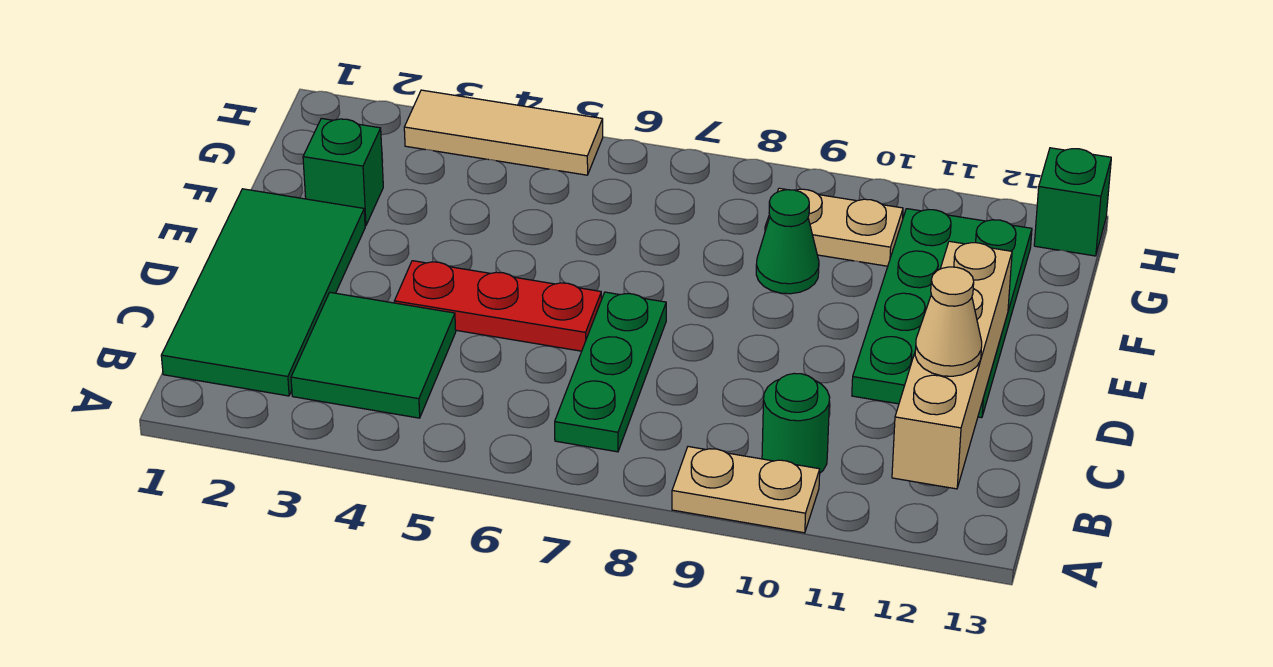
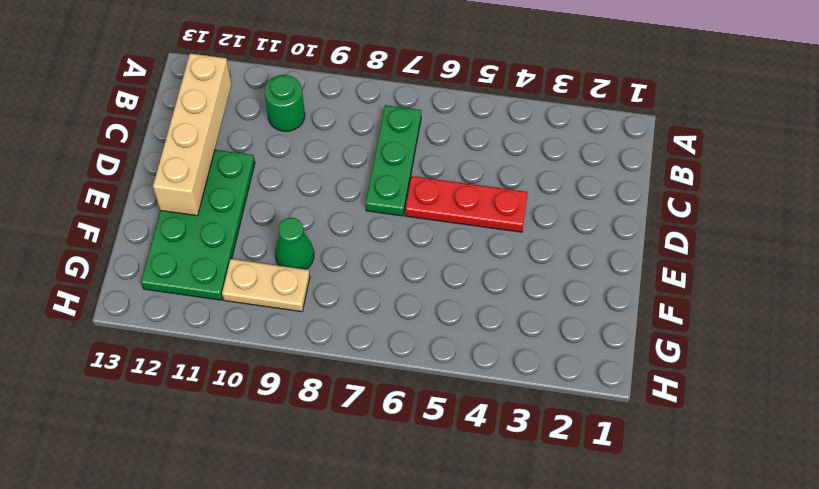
none -> tan plate A9:A10 level 1
none -> green tile B1:E2 level 1
none -> green tile B3:C4 level 1

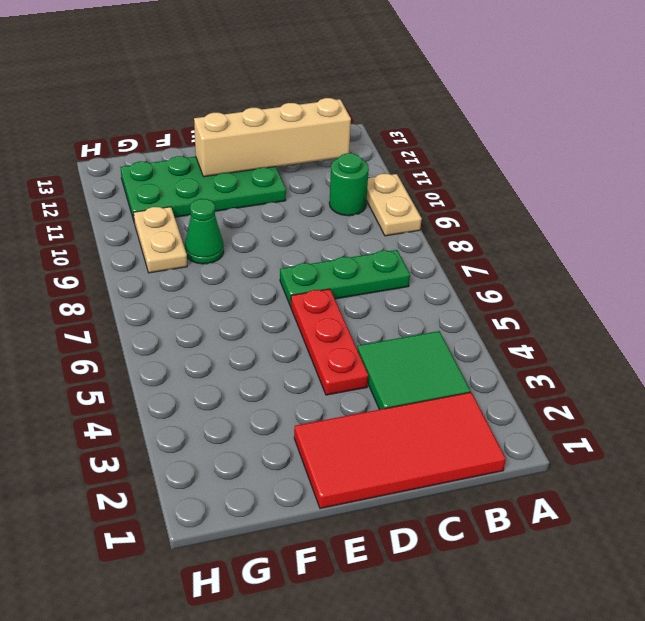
red tile B1:E2 level 1 -> green tile B1:E2 level 1
none -> green brick F2 level 1
none -> tan tile H3:H5 level 1
none -> green brick H13 level 1

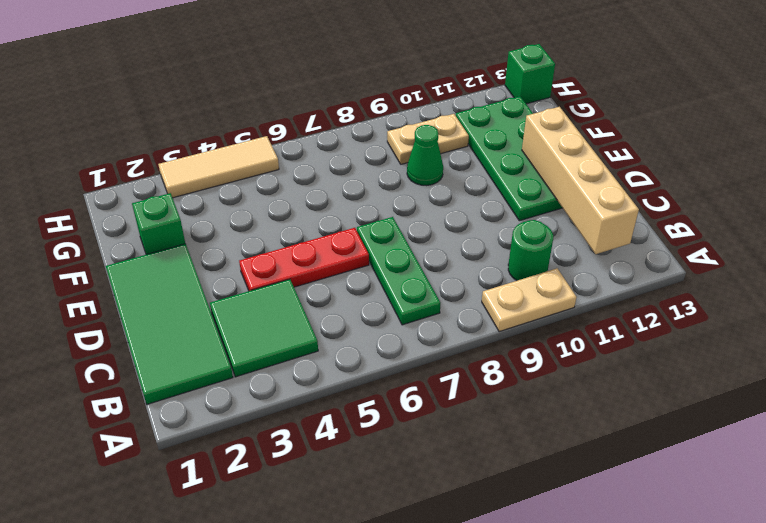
none -> tan cone C12 level 3

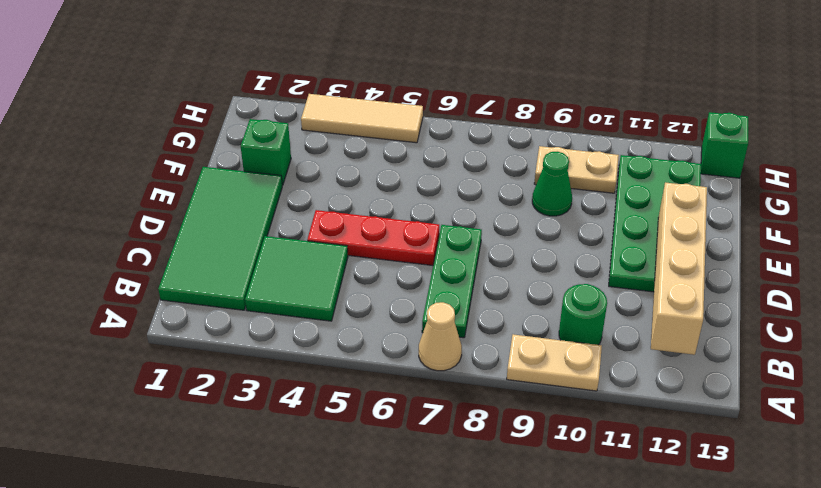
tan cone A7 level 1 -> tan cone C12 level 3

